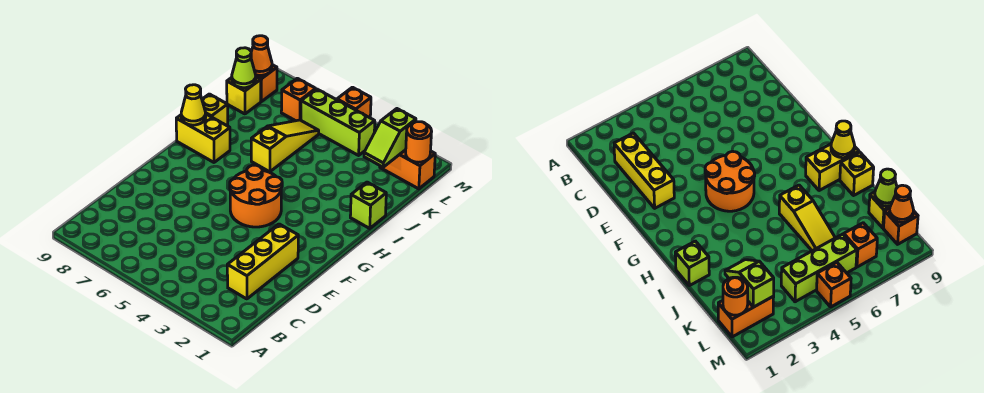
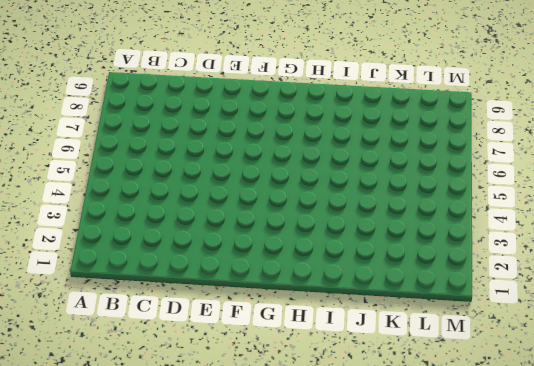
none -> yellow brick C2:E2 level 1
none -> orange round brick F4:G5 level 1
none -> yellow brick H8:H9 level 1

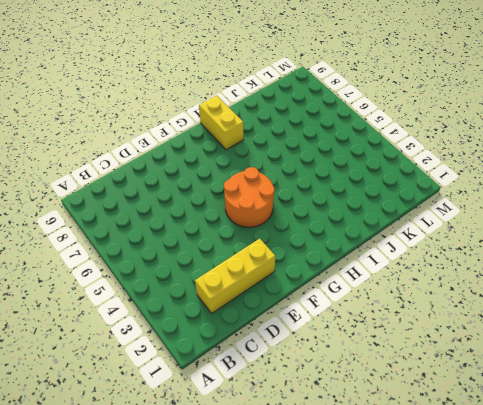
none -> lime brick I1 level 1
none -> yellow slope I6:K6 level 1 top I
none -> yellow brick I9 level 1

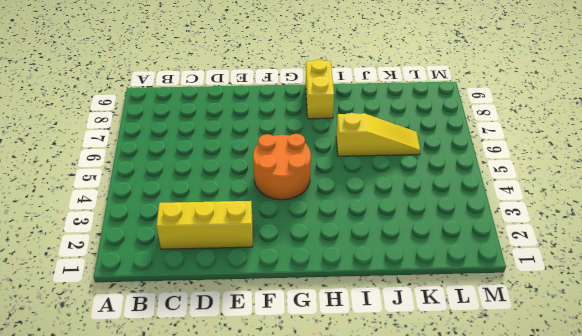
none -> lime brick I1 level 1
none -> yellow brick I9 level 1
none -> yellow brick K9 level 1

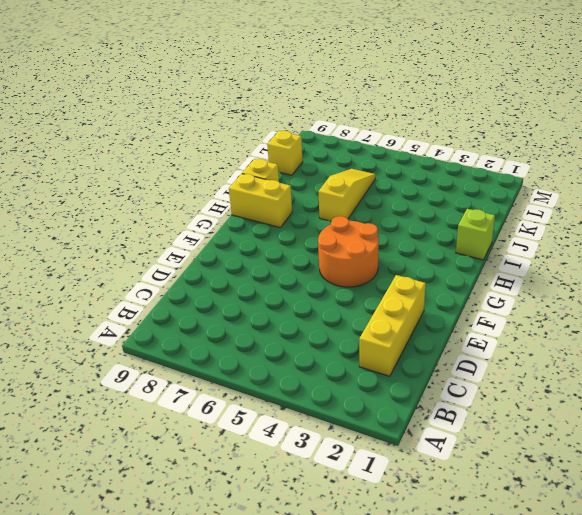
none -> orange brick L1:L2 level 1
none -> lime brick L4:L6 level 1
none -> orange brick L7 level 1

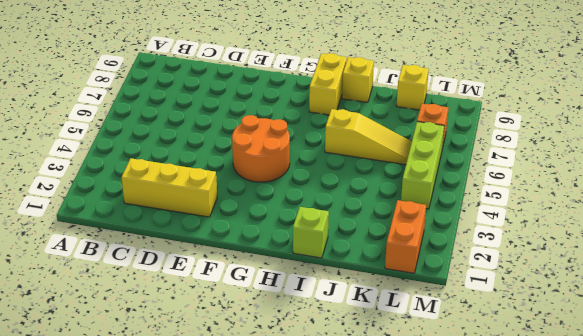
none -> orange brick L9 level 1
none -> orange brick M5 level 1
none -> yellow cone H9 level 2

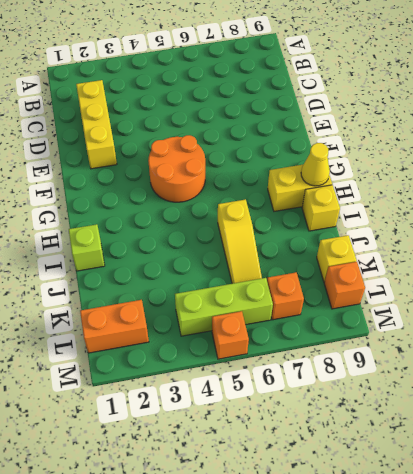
none -> lime slope K2:L2 level 2 top L
none -> lime cone K9 level 2
none -> orange round brick L1 level 2

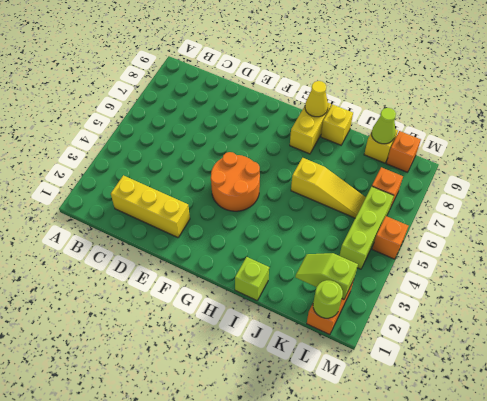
lime round brick L1 level 2 -> orange round brick L1 level 2
none -> orange cone L9 level 2

